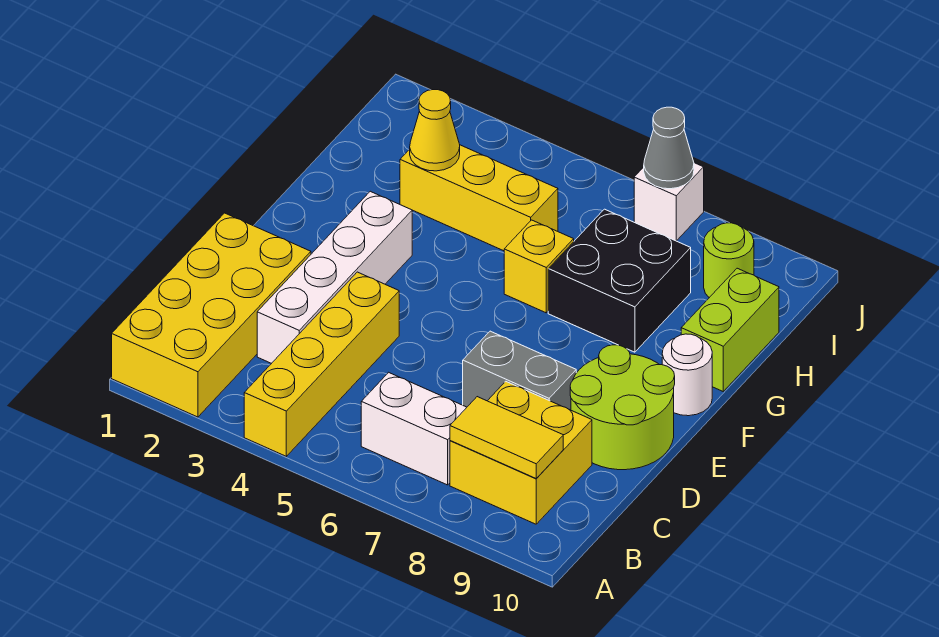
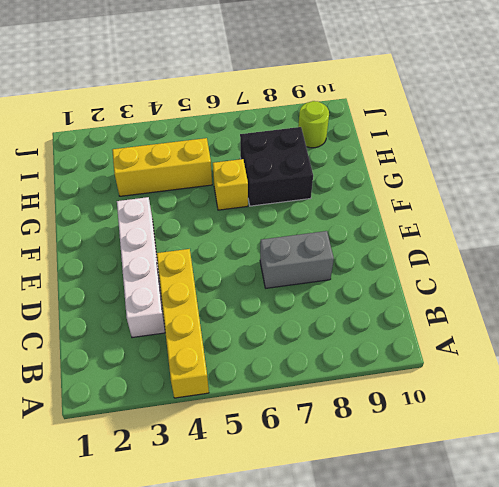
none -> yellow brick A1:D2 level 1
none -> white brick B6:B7 level 1
none -> yellow brick B8:C9 level 1

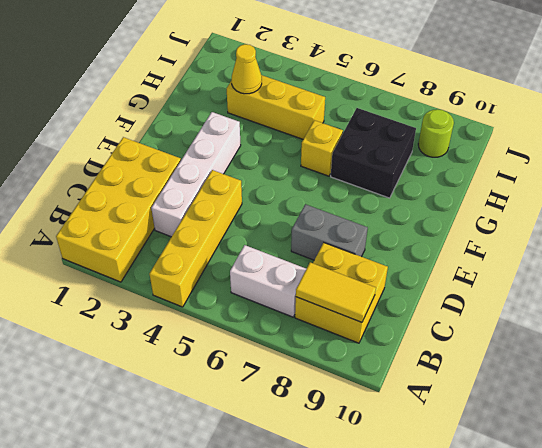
none -> lime round brick D9:E10 level 1
none -> white round brick F10 level 1
none -> lime brick G10:H10 level 1

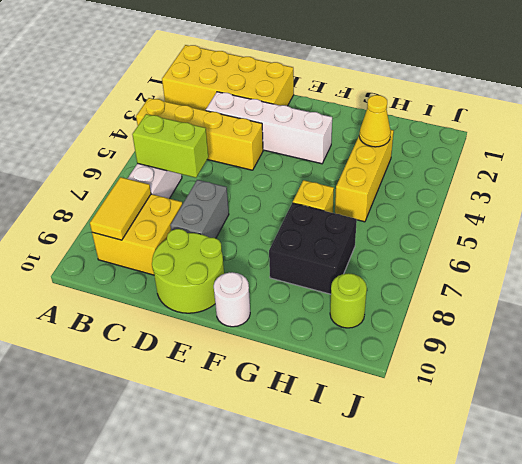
lime brick B6:C6 level 2 -> lime brick G10:H10 level 1
none -> white brick J7 level 1
none -> grey cone J7 level 2

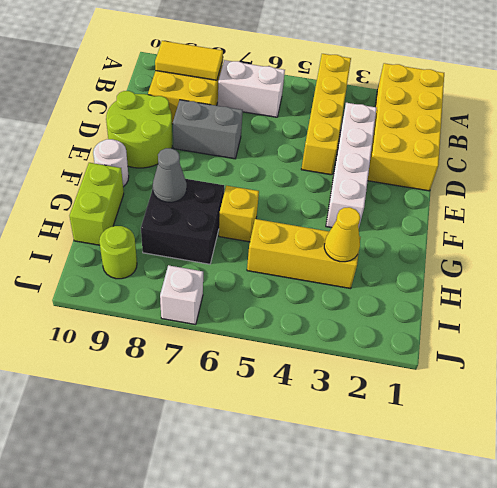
grey cone G8 level 2 -> grey cone J7 level 2

